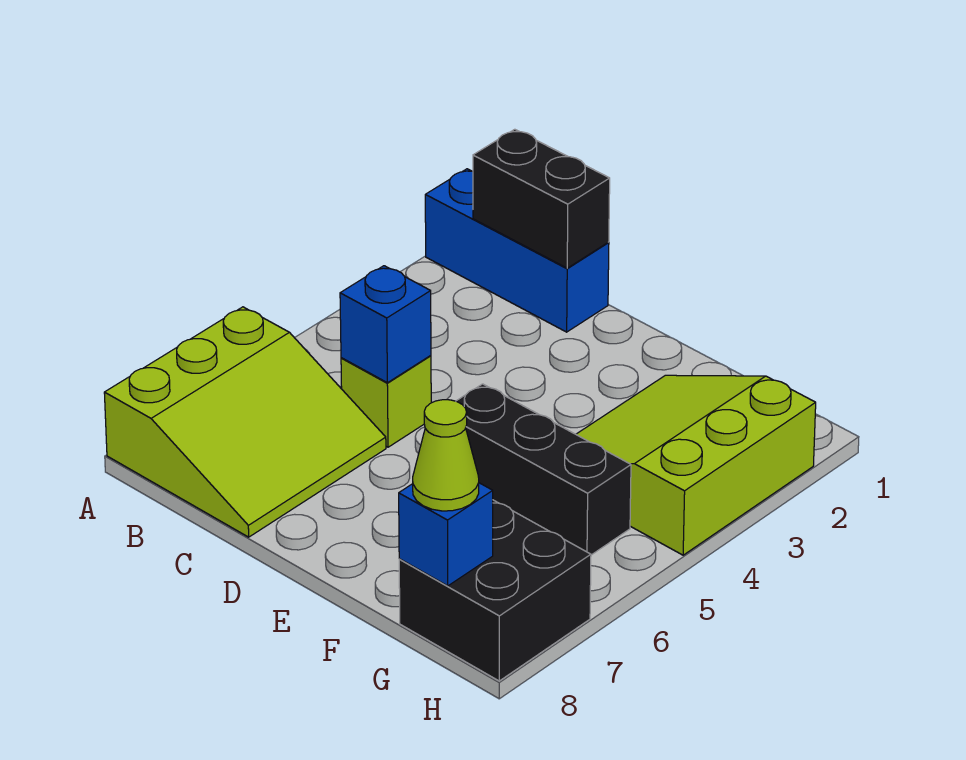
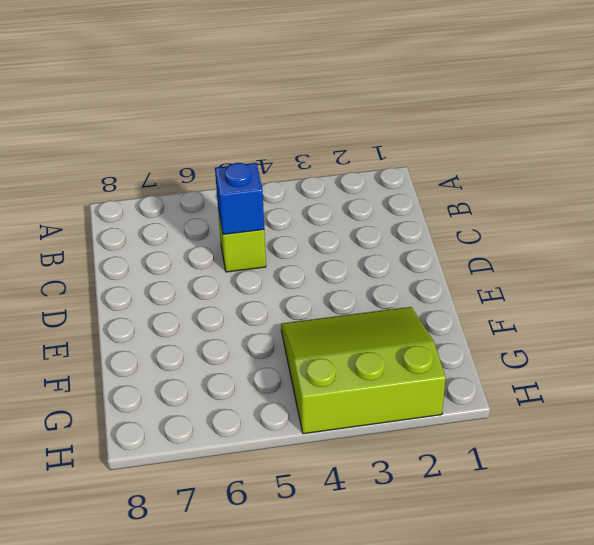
none -> blue brick A1:C1 level 1
none -> lime slope A6:C8 level 1 top A

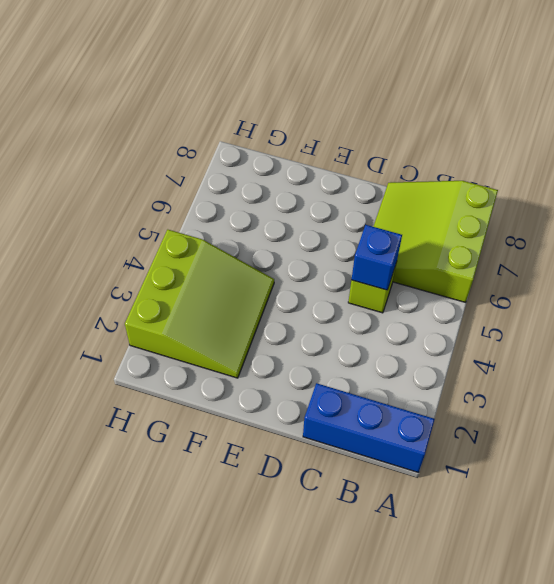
none -> black brick E5:G5 level 1
none -> black brick G7:H8 level 1

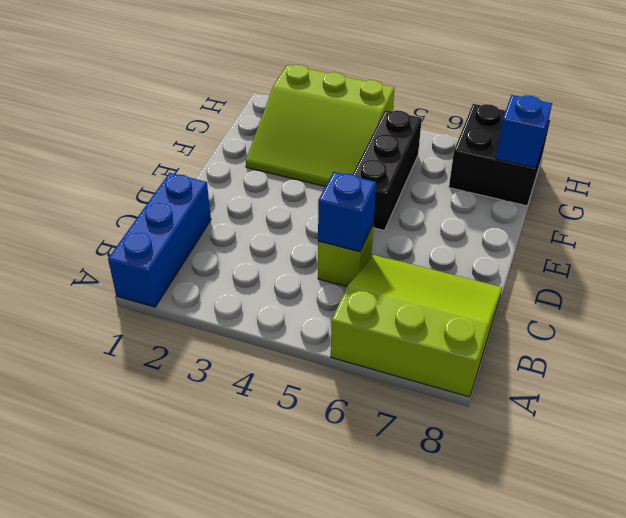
none -> black brick B1:C1 level 2
none -> lime cone G8 level 3

